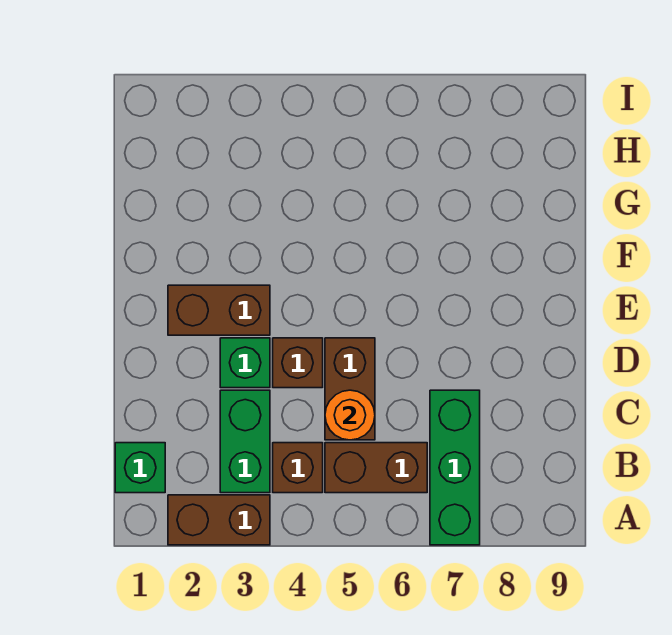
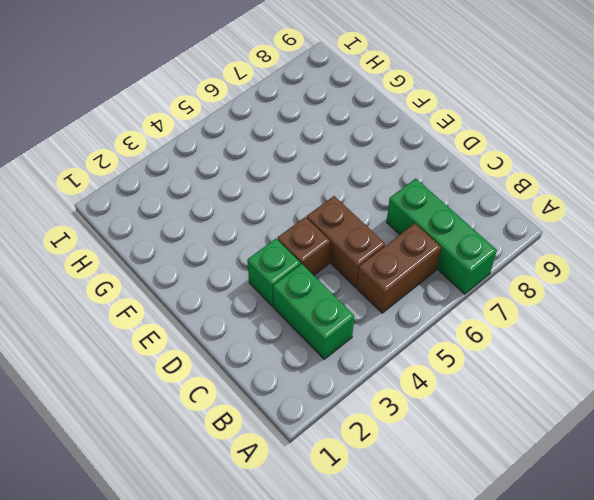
none -> brown brick A2:A3 level 1
none -> green brick B1 level 1

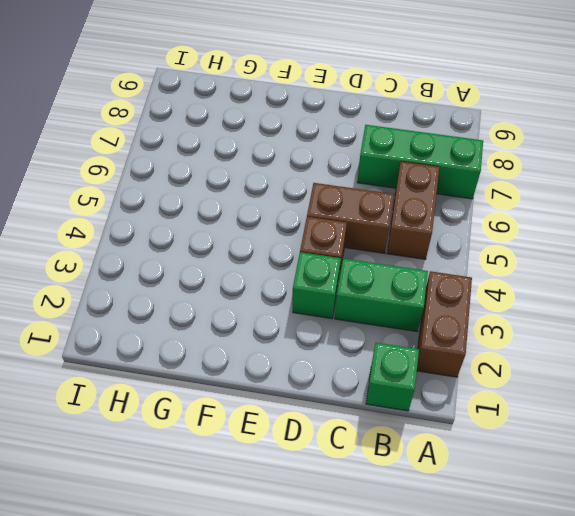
none -> brown brick B4 level 1
none -> brown brick E2:E3 level 1

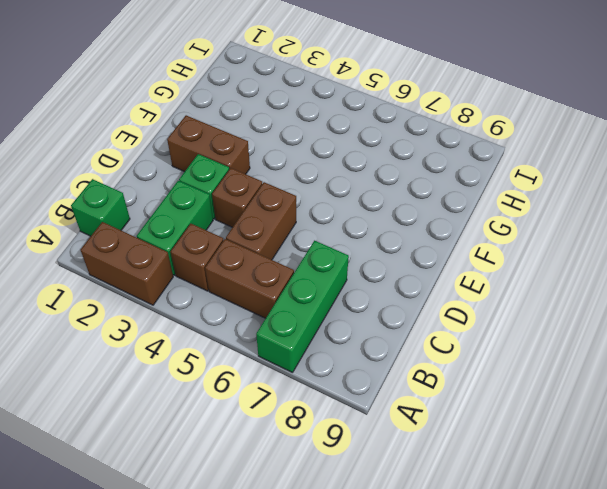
none -> orange round brick C5 level 2

